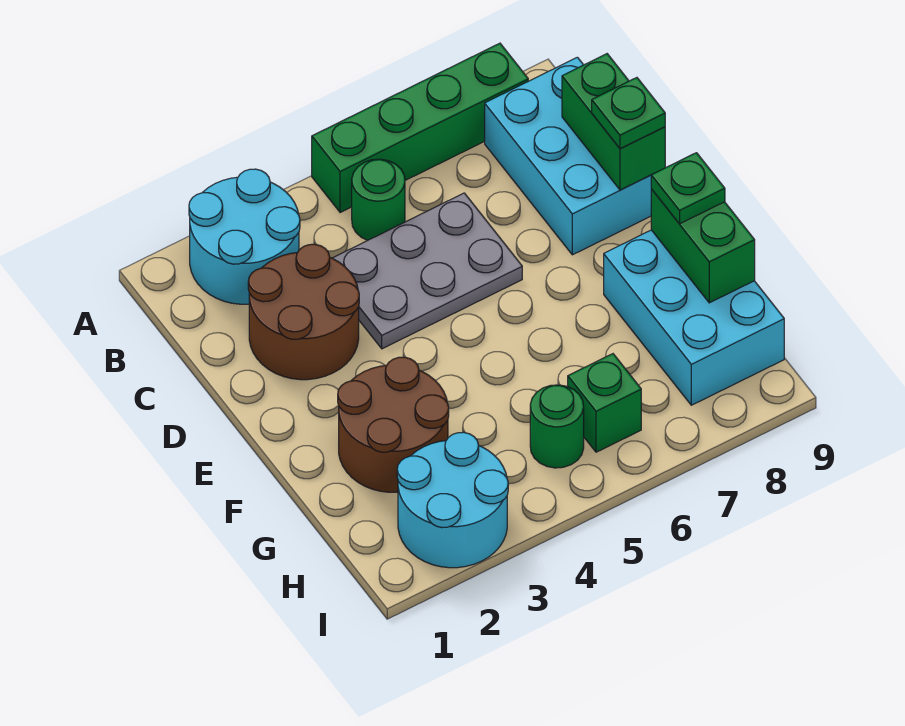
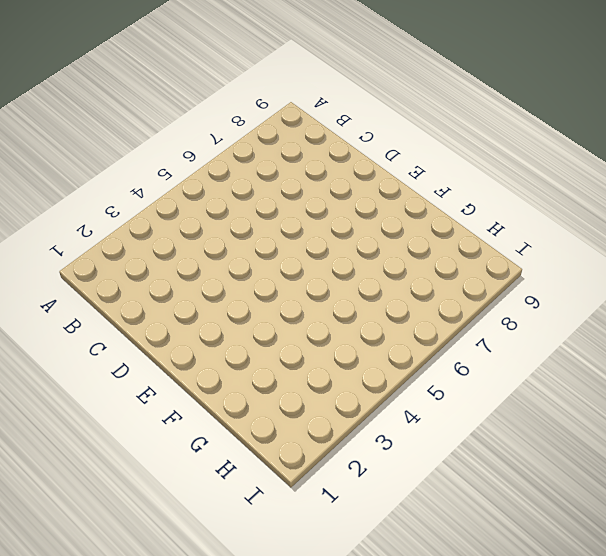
none -> cyan round brick A2:B3 level 1
none -> green brick A5:A8 level 1
none -> green round brick B5 level 1

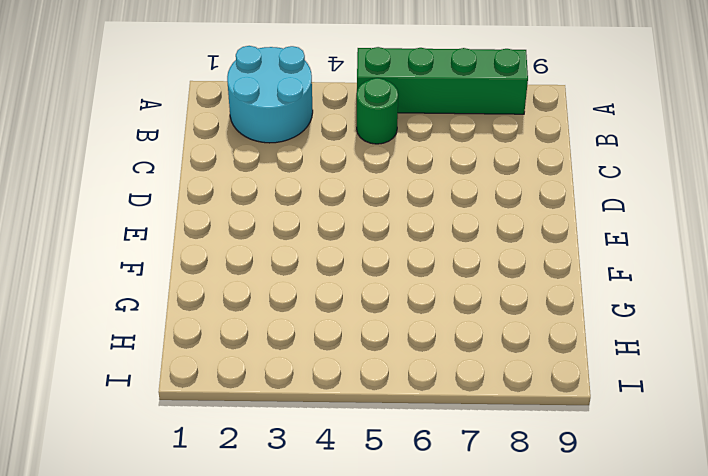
none -> cyan brick B8:D9 level 1
none -> brown round brick C2:D3 level 1
none -> grey plate C4:D6 level 1

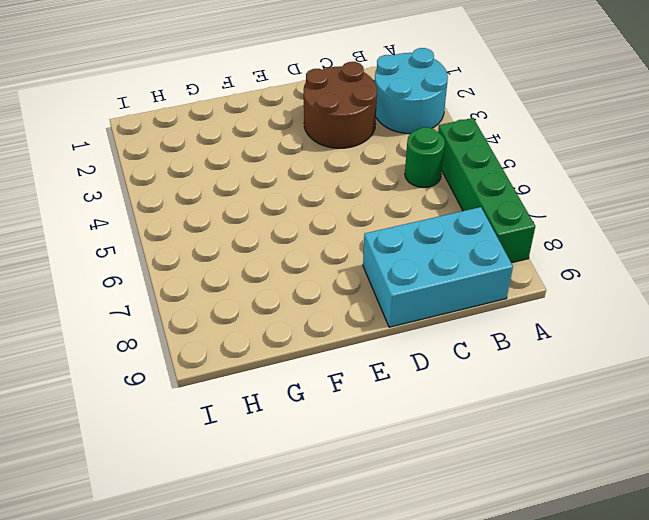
none -> grey plate C4:D6 level 1
none -> brown round brick F2:G3 level 1
none -> cyan brick F8:H9 level 1

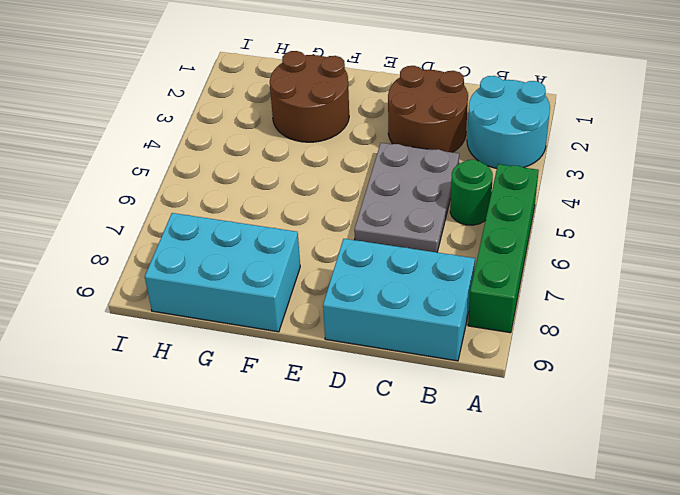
none -> cyan round brick H2:I3 level 1
none -> green round brick H5 level 1
none -> green brick H6 level 1

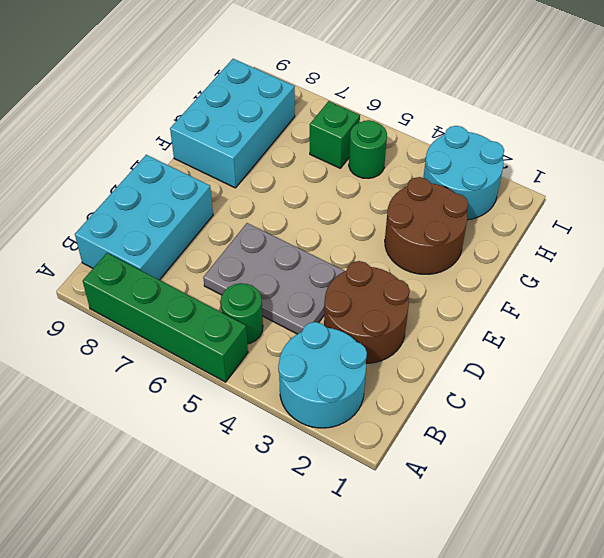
none -> green brick C9:D9 level 2
none -> green brick F9:G9 level 2
none -> green plate D9 level 3

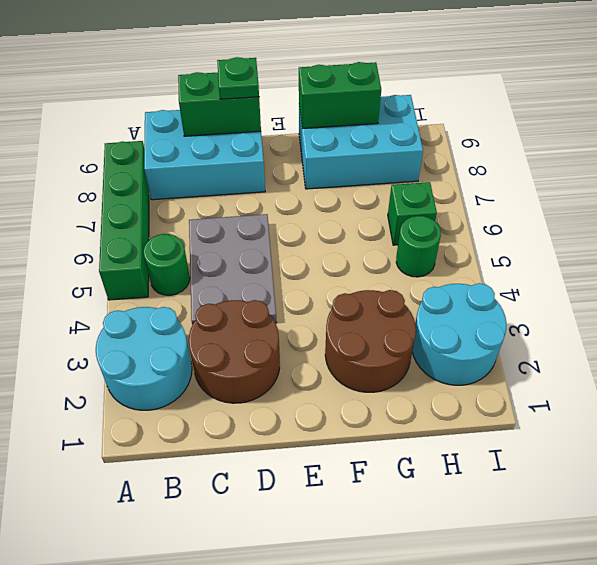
none -> green plate F9 level 3

